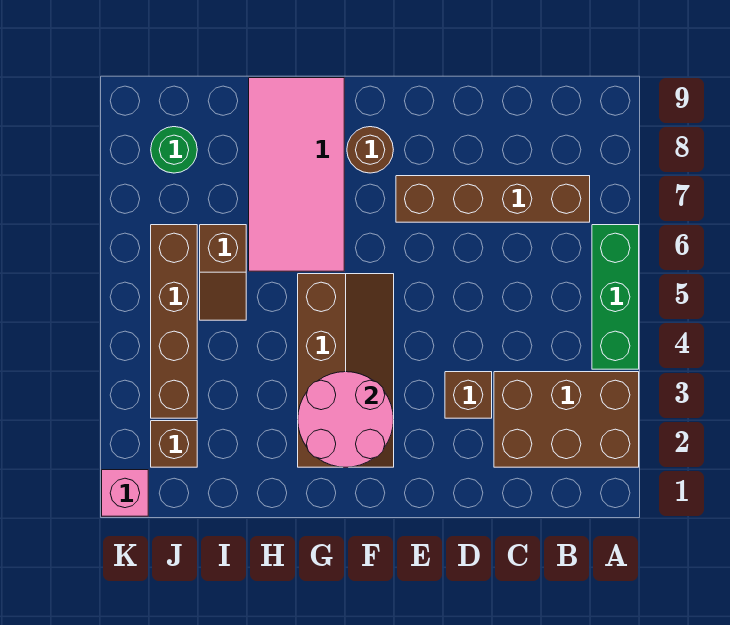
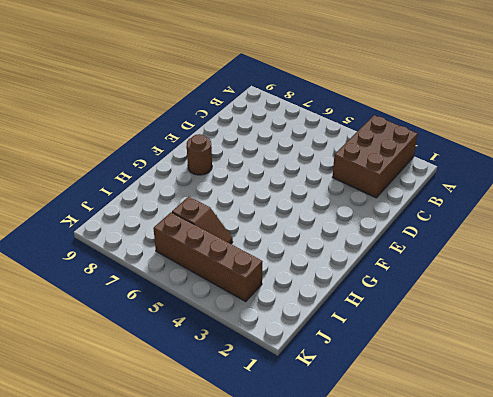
none -> green brick A4:A6 level 1
none -> brown brick B7:E7 level 1
none -> brown brick D3 level 1

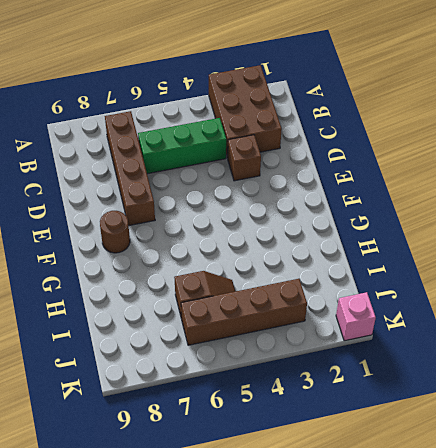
green brick C4:C6 level 1 -> green brick A4:A6 level 1
none -> brown slope F2:G5 level 1 top G
none -> pink tile G6:H9 level 1
none -> brown brick J2 level 1

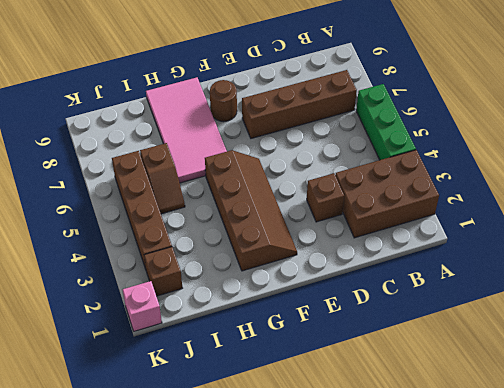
none -> green round brick J8 level 1
none -> pink round brick F2:G3 level 2

